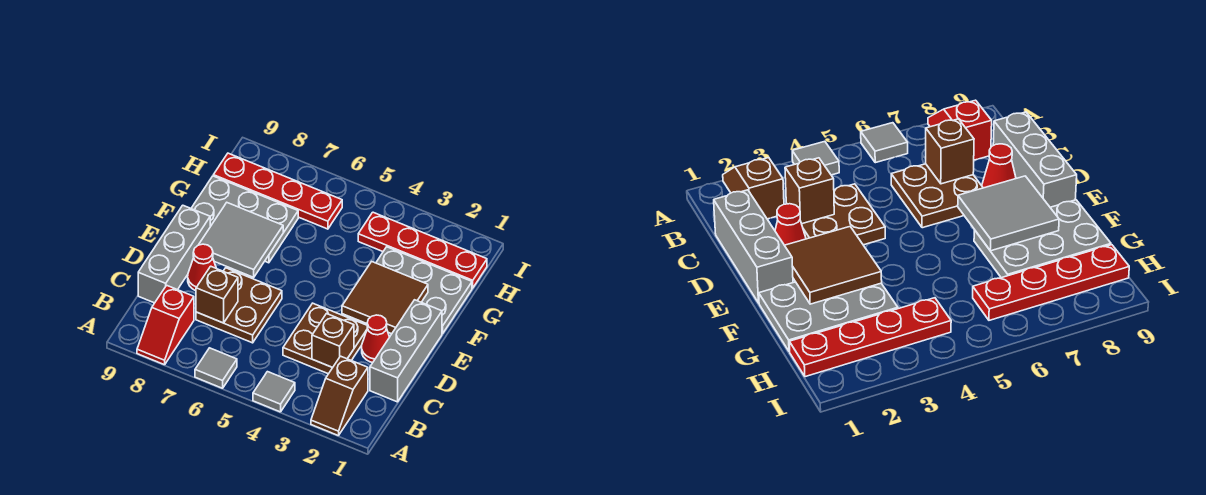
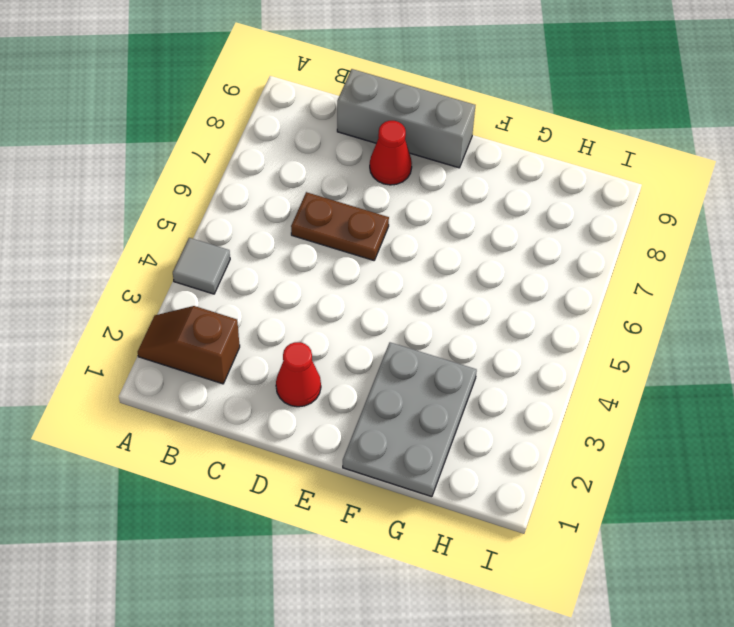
brown plate C6:D6 level 1 -> brown plate C6:D7 level 1
none -> grey tile A6 level 1
none -> red slope A8:B8 level 1 top B
none -> grey brick C1:E1 level 1

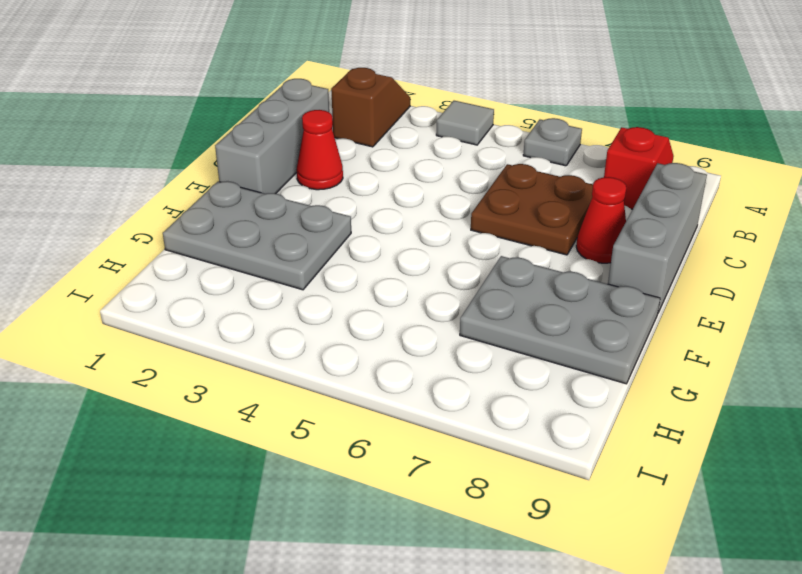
grey plate A6 level 1 -> grey tile A6 level 1
none -> brown plate C3:D4 level 1
none -> red plate H1:H4 level 1
none -> red plate H6:H9 level 1

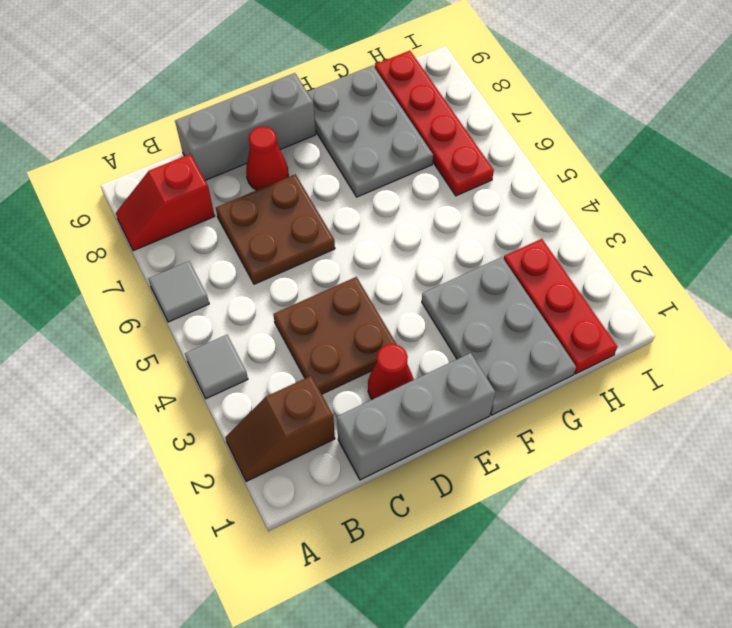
red plate H1:H3 level 1 -> red plate H1:H4 level 1
none -> brown brick C3 level 2
none -> brown brick C7 level 2
none -> brown tile E2:F3 level 2

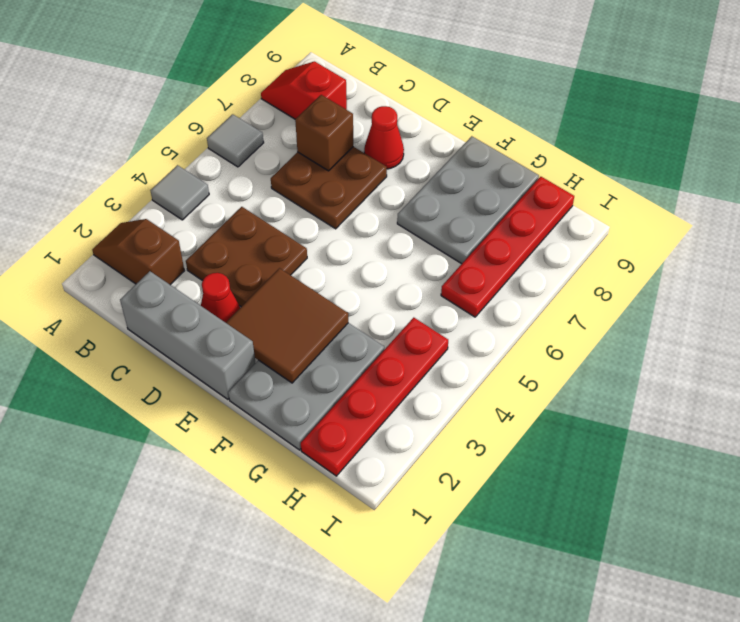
none -> grey brick C9:E9 level 1
none -> brown brick C3 level 2
none -> grey tile E7:F8 level 2

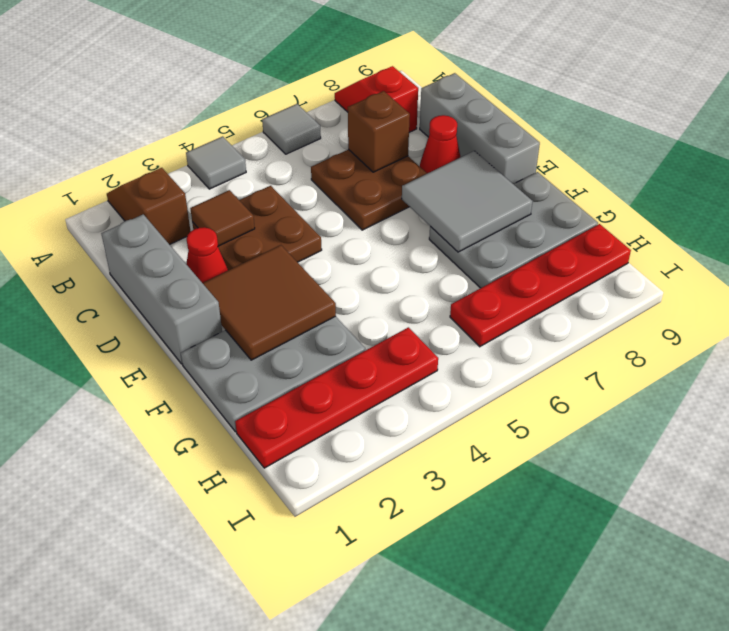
brown tile C3 level 2 -> brown brick C3 level 2

